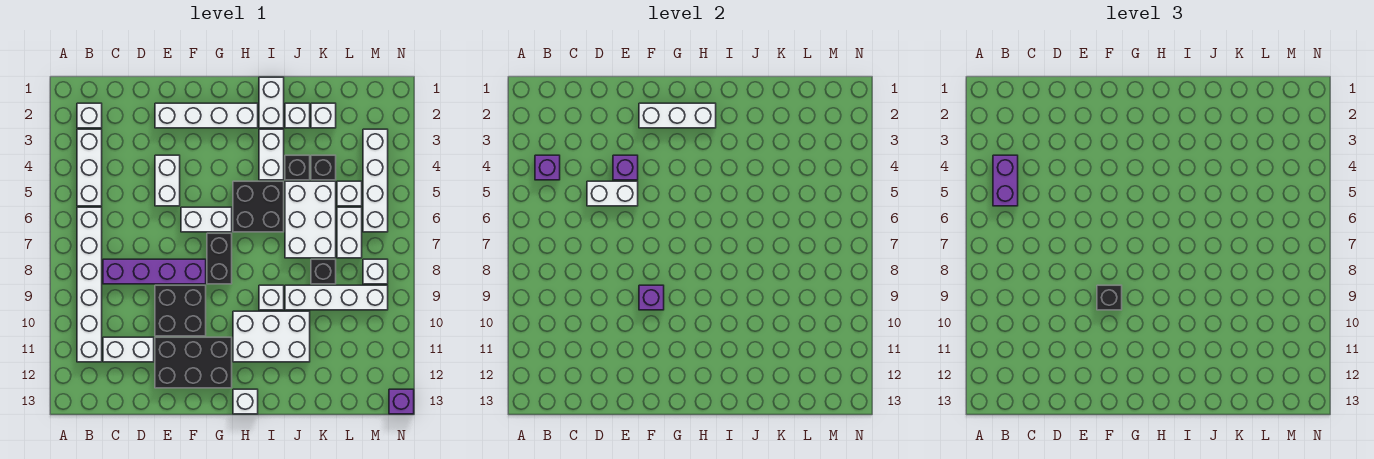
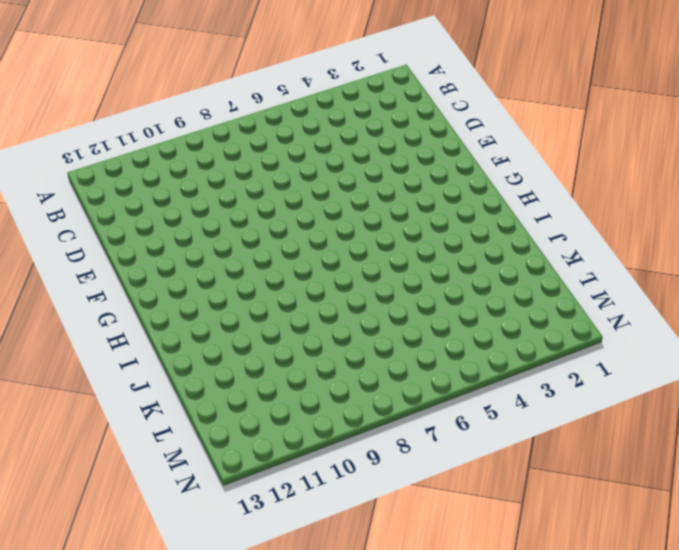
none -> white brick B2 level 1
none -> white brick B3:B5 level 1
none -> white brick B6:B11 level 1
none -> purple brick C8:F8 level 1

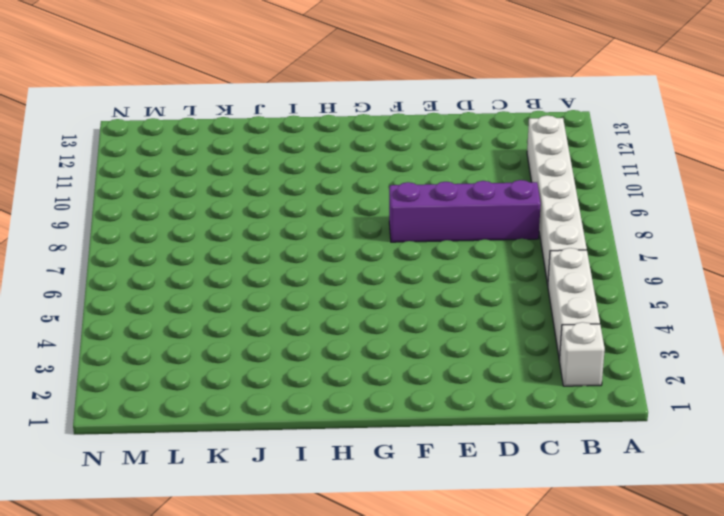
none -> white brick C11:D11 level 1
none -> white brick E2:H2 level 1
none -> white brick E4:E5 level 1
none -> black brick E9:F10 level 1

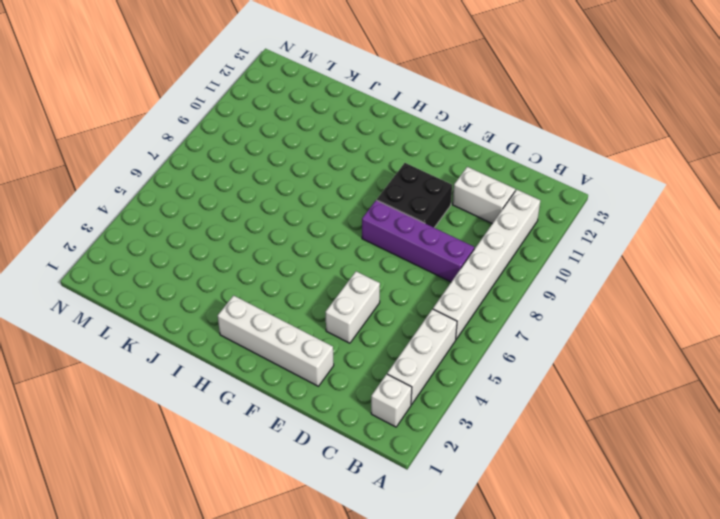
none -> black brick E11:G12 level 1
none -> white brick F6:G6 level 1
none -> black brick G7:G8 level 1
none -> black brick H5:I6 level 1

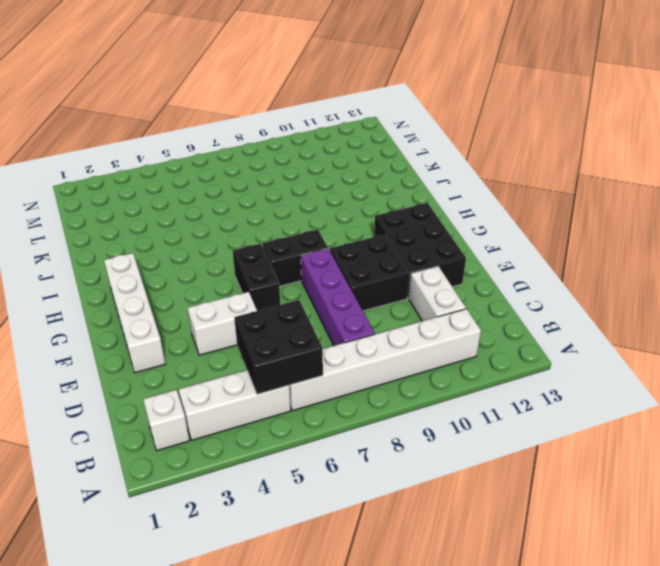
black brick B5:C6 level 2 -> black brick H5:I6 level 1
black brick F6:G6 level 1 -> white brick F6:G6 level 1
none -> white brick H10:J11 level 1
none -> white brick H13 level 1
none -> white brick I1:I2 level 1
none -> white brick I3:I4 level 1

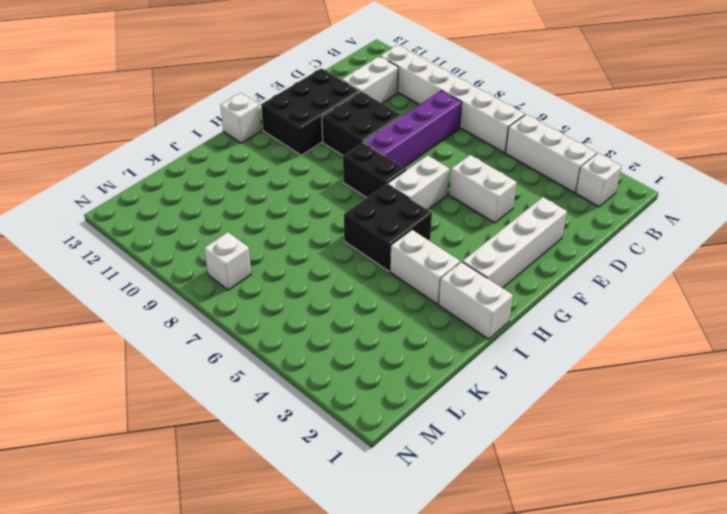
none -> white brick H10:J11 level 1
none -> white brick I9 level 1
none -> white brick J2 level 1
none -> black brick J4 level 1

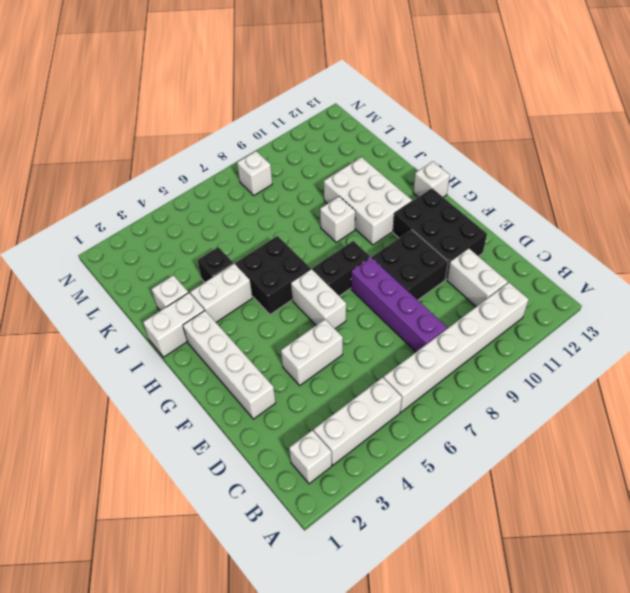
none -> white brick J5:K7 level 1
none -> white brick J9:M9 level 1
none -> white brick K2 level 1
none -> black brick K4 level 1

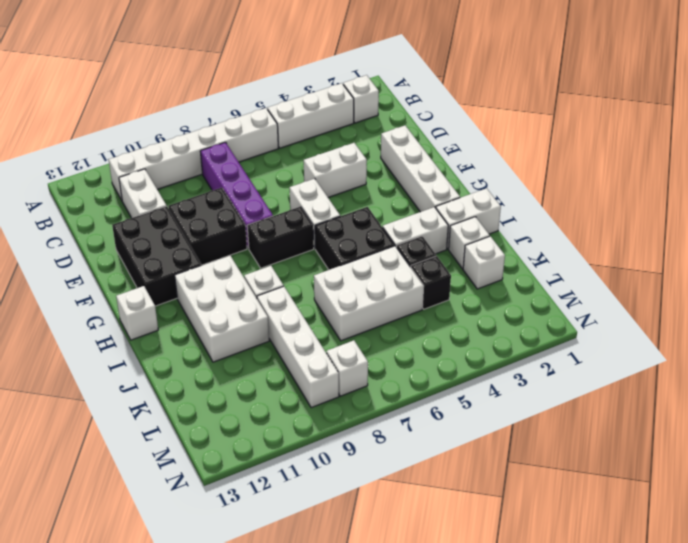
none -> black brick K8 level 1
none -> white brick L5 level 1
none -> white brick L6:L7 level 1
none -> white brick M3:M6 level 1

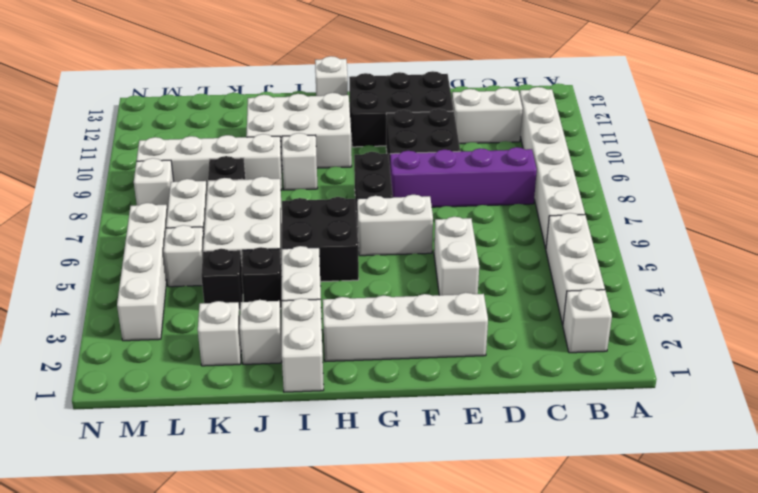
none -> purple brick N13 level 1
none -> purple brick B4 level 2
none -> white brick D5:E5 level 2
none -> purple brick E4 level 2

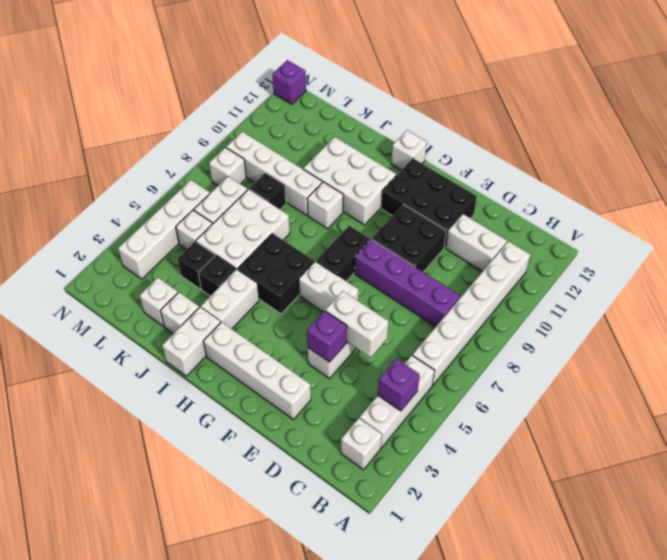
none -> white brick F2:H2 level 2
none -> purple brick F9 level 2
none -> purple brick B4:B5 level 3
none -> black brick F9 level 3

